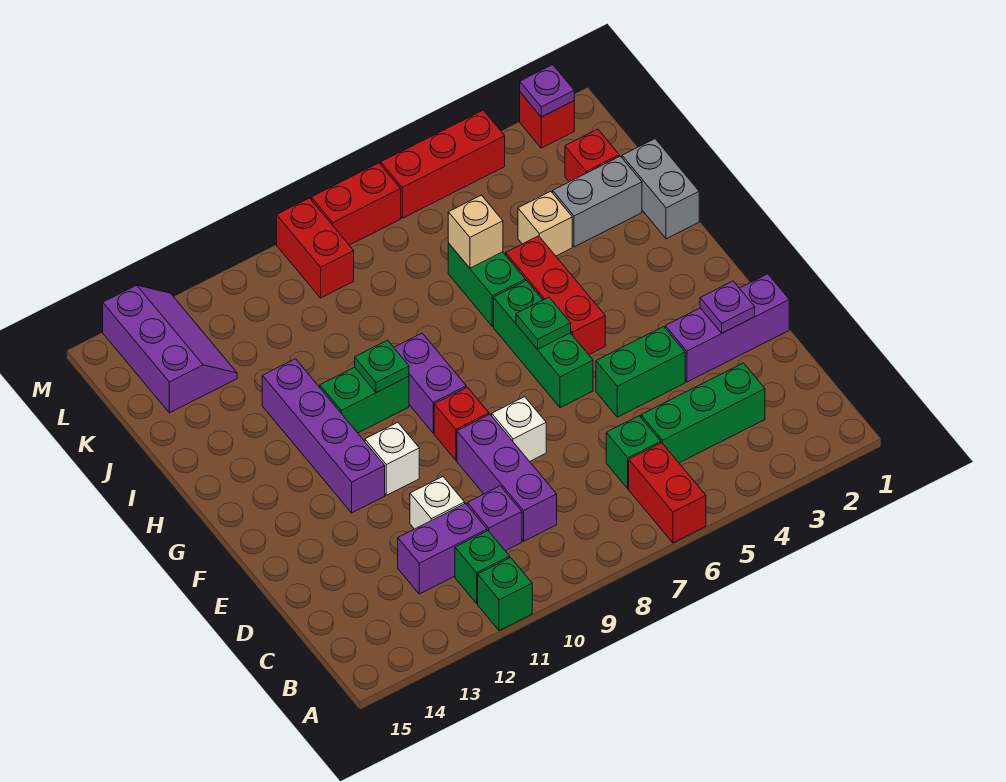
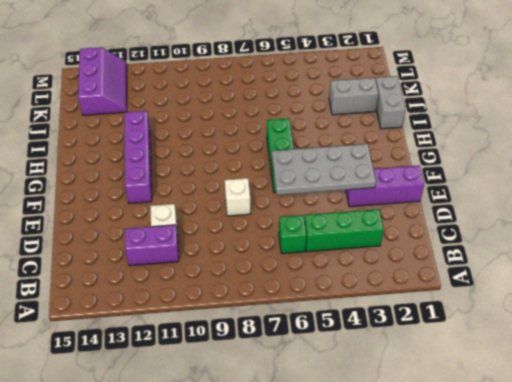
grey plate E3:F6 level 2 -> none
none -> red brick A6:B6 level 1
none -> green brick A11 level 1
none -> green brick B11 level 1
none -> purple brick C9:E9 level 1

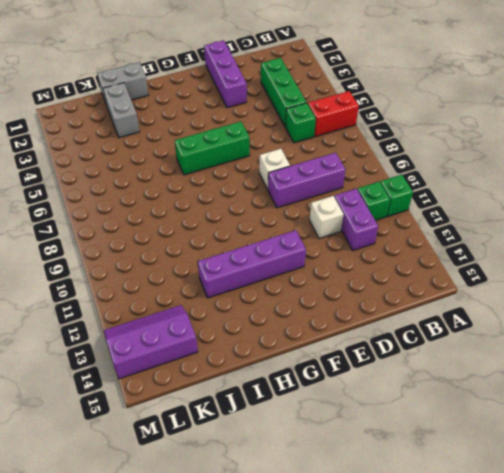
none -> purple brick C10 level 1
none -> green brick E4:E5 level 1
none -> red brick F9 level 1
none -> white brick F11 level 1

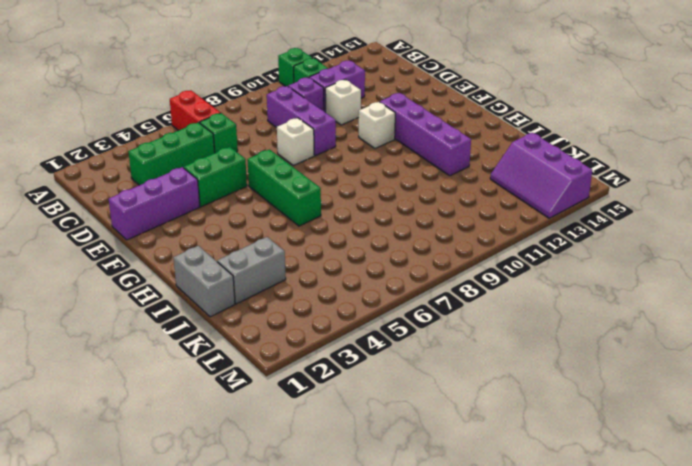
none -> red brick F9 level 1
none -> red brick G5:I5 level 1
none -> purple brick G9:H9 level 1
none -> green brick H10:H11 level 1

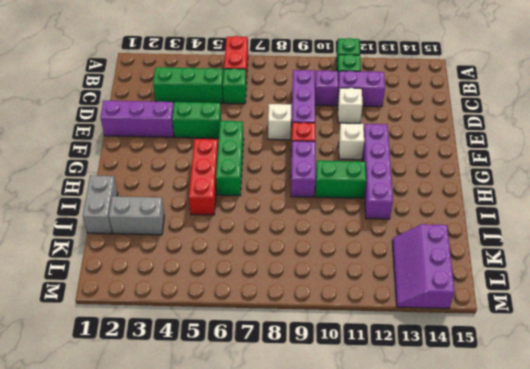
none -> green brick I6:J6 level 1
none -> tan brick J4 level 1
none -> red brick K2 level 1
none -> red brick L9:M9 level 1

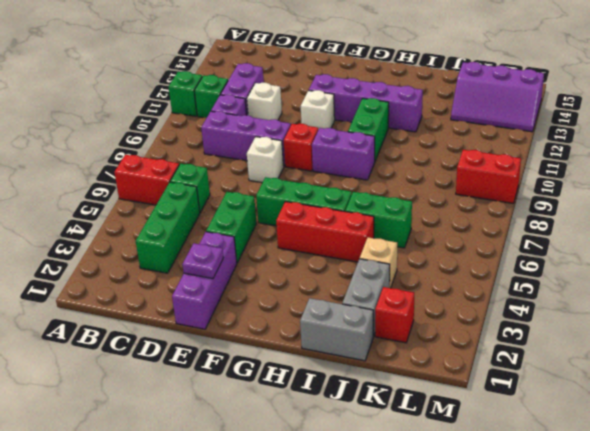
none -> red brick M2 level 1
none -> red brick M4:M6 level 1
none -> red brick M7:M8 level 1
none -> green plate G6 level 2

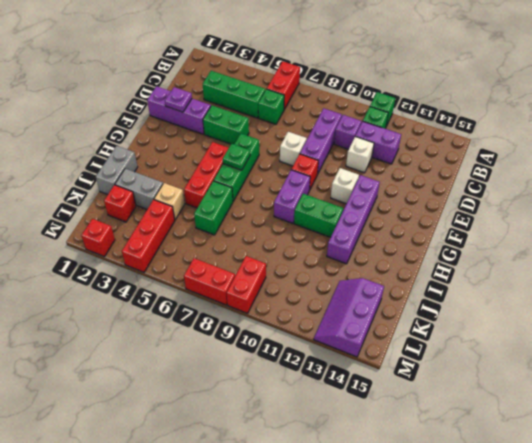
red brick K4:M4 level 1 -> red brick M4:M6 level 1
none -> green plate H10 level 2
none -> tan brick J6 level 2
none -> purple plate M2 level 2

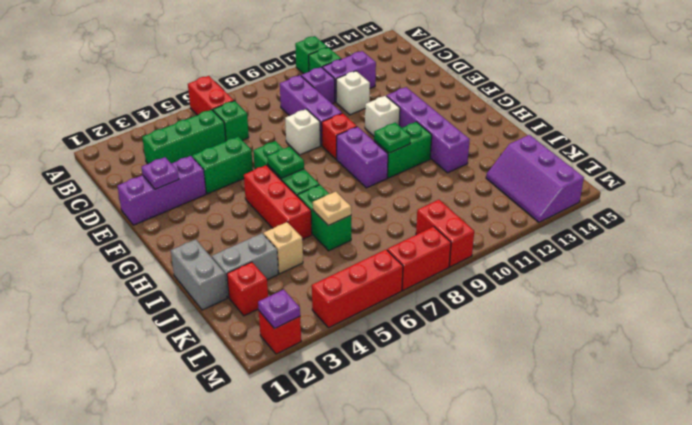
tan plate J6 level 2 -> tan brick J6 level 2

